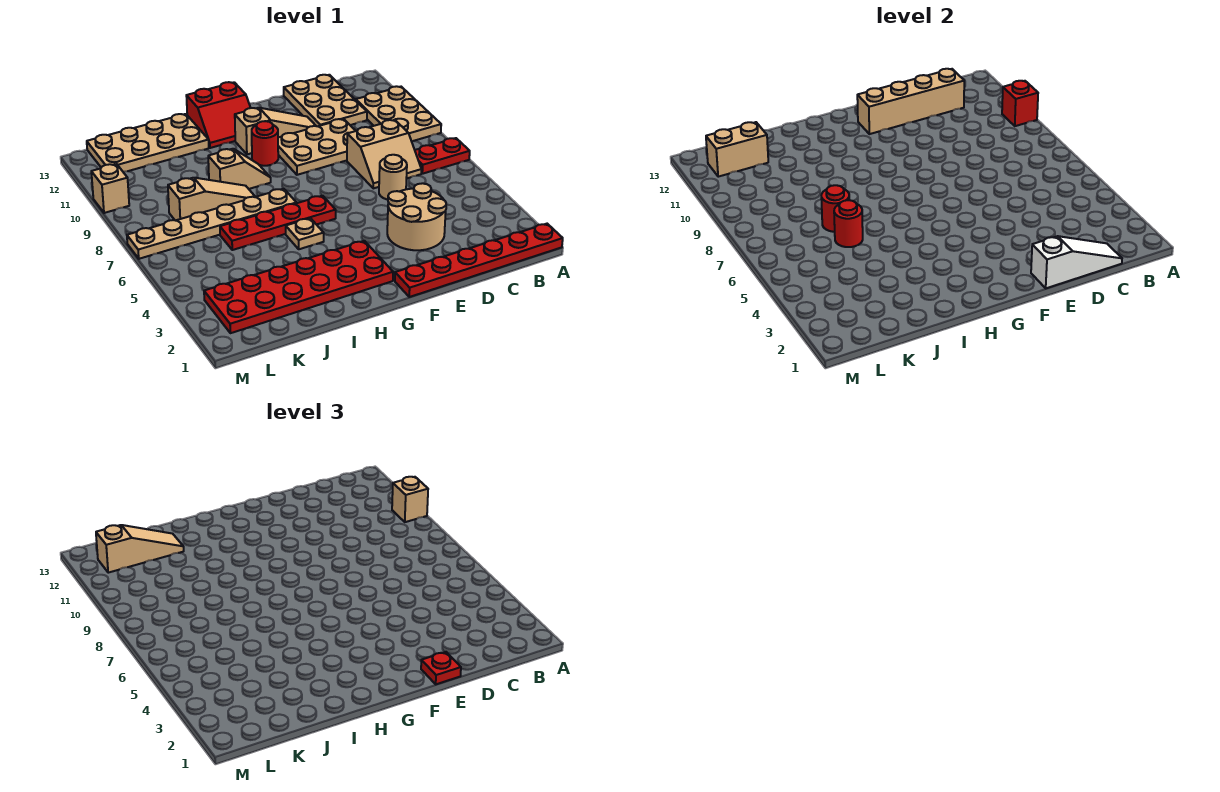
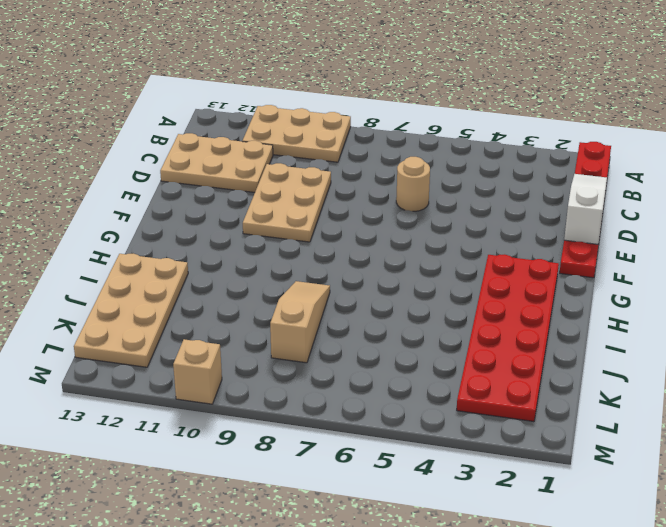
none -> red plate A7:B7 level 1
none -> tan slope C7:D8 level 1 top 8
none -> tan round brick D3:E4 level 1

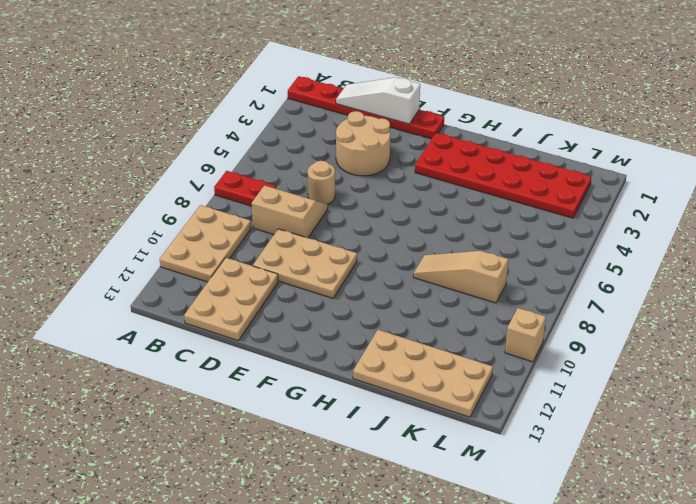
none -> tan slope E11:G11 level 1 top G
none -> red plate G6:J6 level 1
none -> red round brick G10 level 1

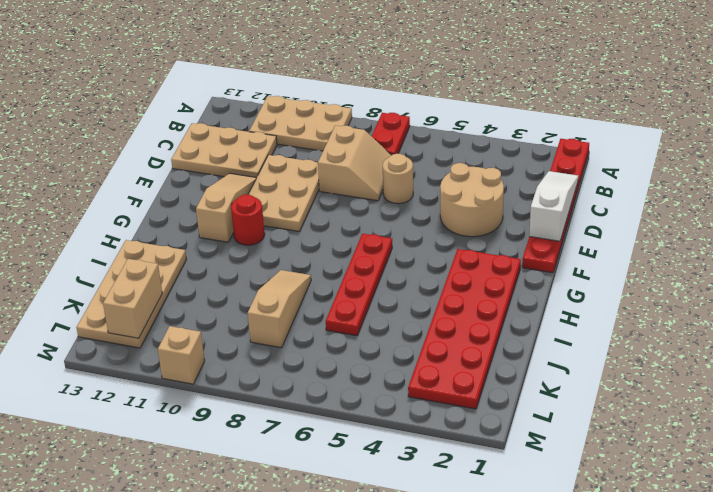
none -> red slope G12:H13 level 1 top 13
none -> tan plate H5 level 1
none -> tan plate H7:M7 level 1

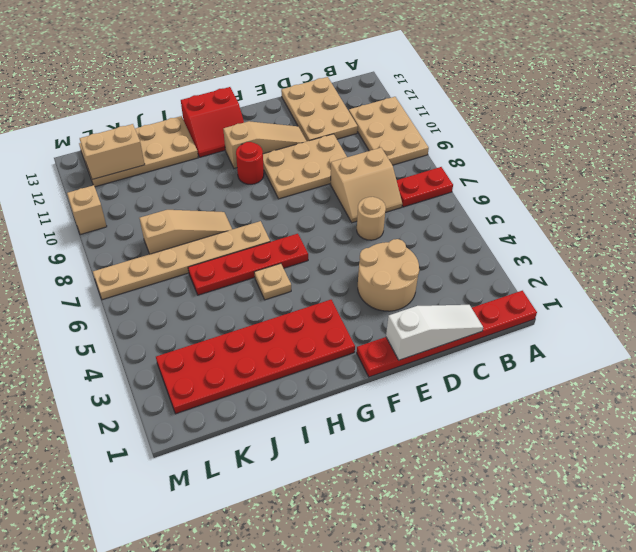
none -> tan slope H9:I9 level 1 top I
none -> red brick A10 level 2
none -> tan brick C12:F12 level 2

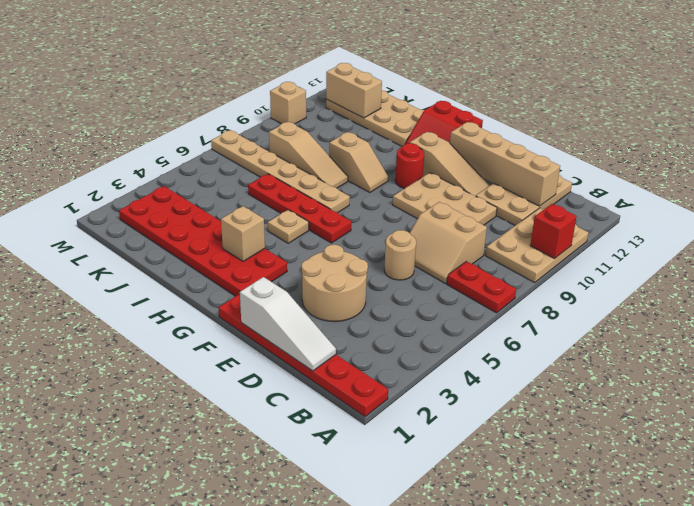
tan brick H3 level 2 -> tan brick A10 level 3
none -> red round brick J6 level 2
none -> red round brick J7 level 2
none -> red plate E1 level 3

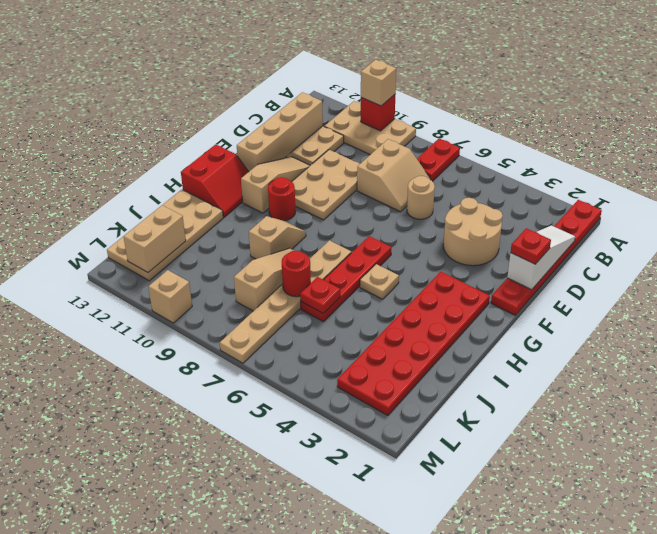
red plate J6 level 2 -> red round brick J6 level 2
none -> tan slope J12:L12 level 3 top L

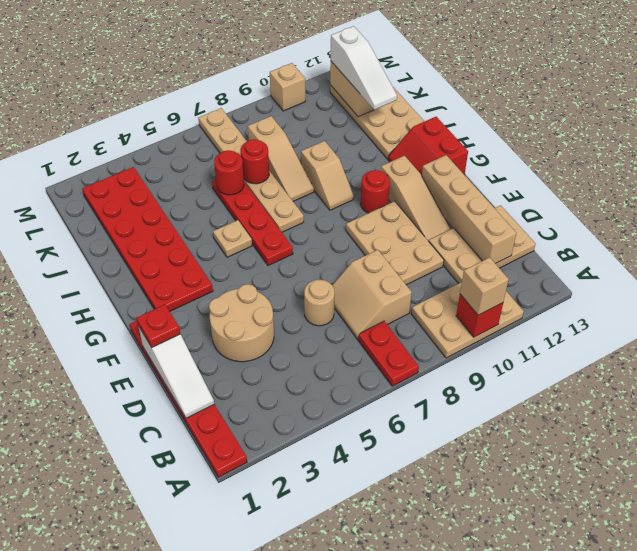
white slope J12:L12 level 3 top L -> tan slope J12:L12 level 3 top L

